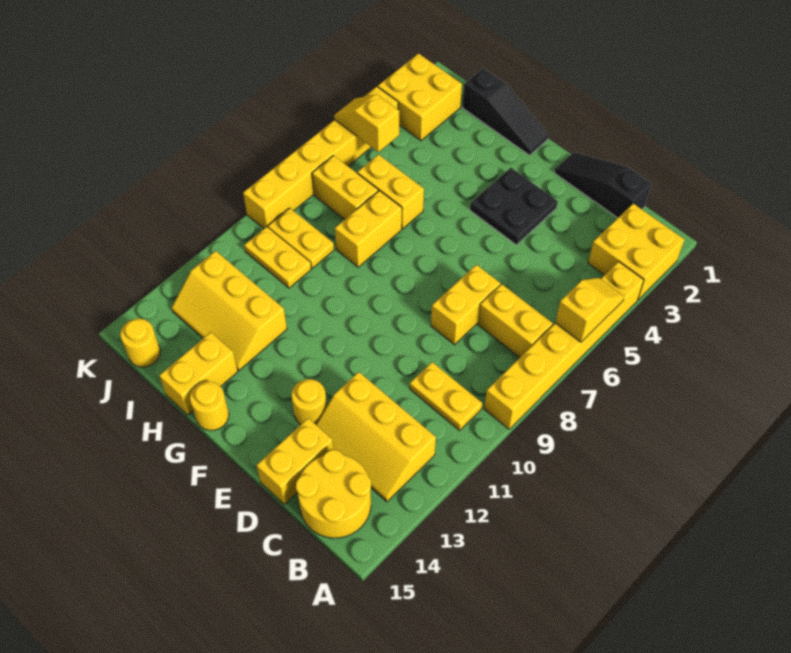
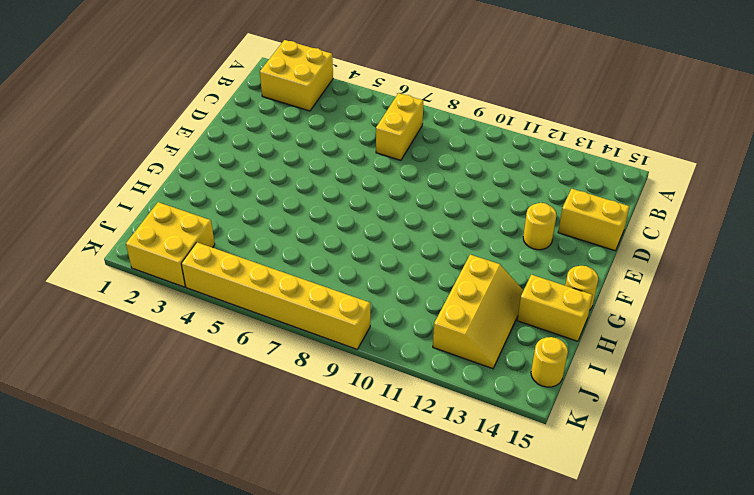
none -> yellow brick A4:A9 level 1
none -> yellow plate B10:C10 level 1
none -> yellow slope B12:D13 level 1 top 12

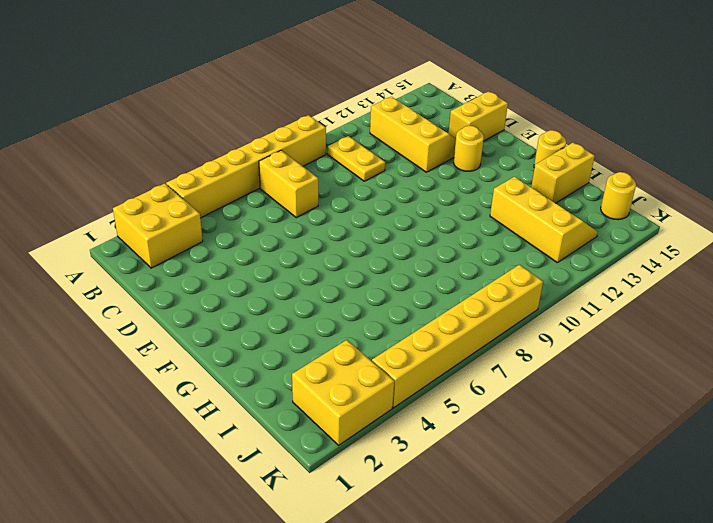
none -> yellow round brick B14:C15 level 1
none -> black slope C1:E1 level 1 top C
none -> yellow brick D7:D8 level 1

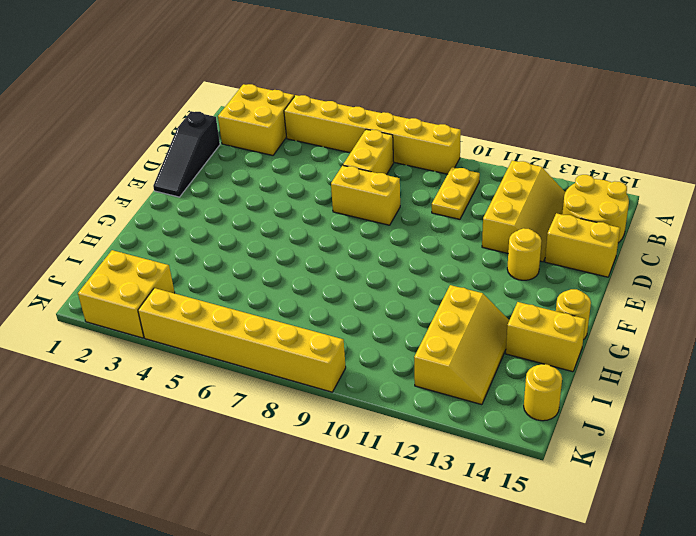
none -> black plate E3:F4 level 1
none -> black slope G1:I1 level 1 top I
none -> yellow brick H6:I6 level 1

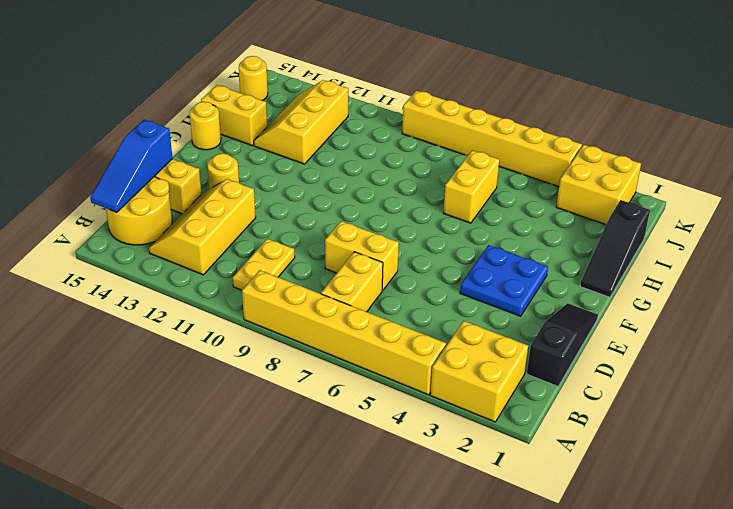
blue slope B15:D15 level 2 top D -> none
blue plate E3:F4 level 1 -> black plate E3:F4 level 1
none -> yellow brick H7:H8 level 1
none -> yellow brick I7:J7 level 1
none -> yellow plate I9:J9 level 1

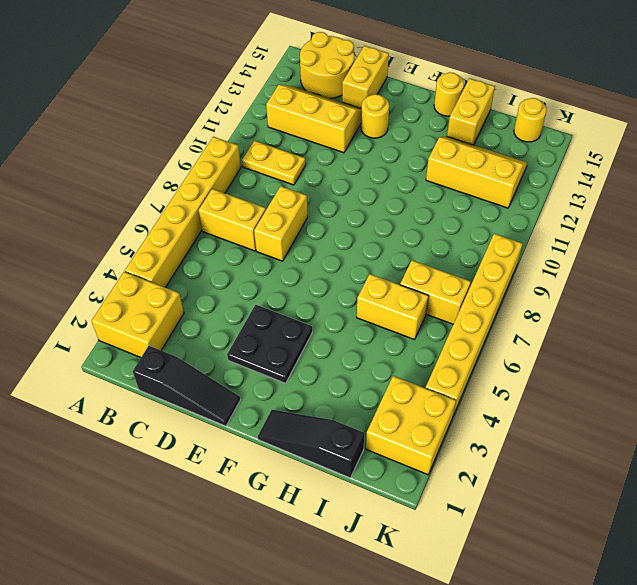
none -> yellow brick H7:H8 level 1
none -> yellow plate I9:J9 level 1
none -> yellow plate I10:J10 level 1

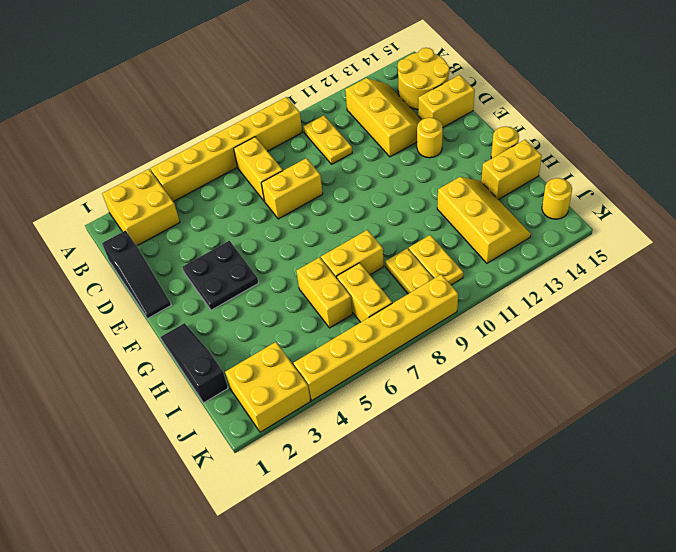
none -> yellow slope A5:A6 level 2 top 6
none -> yellow slope J5:K5 level 2 top J

